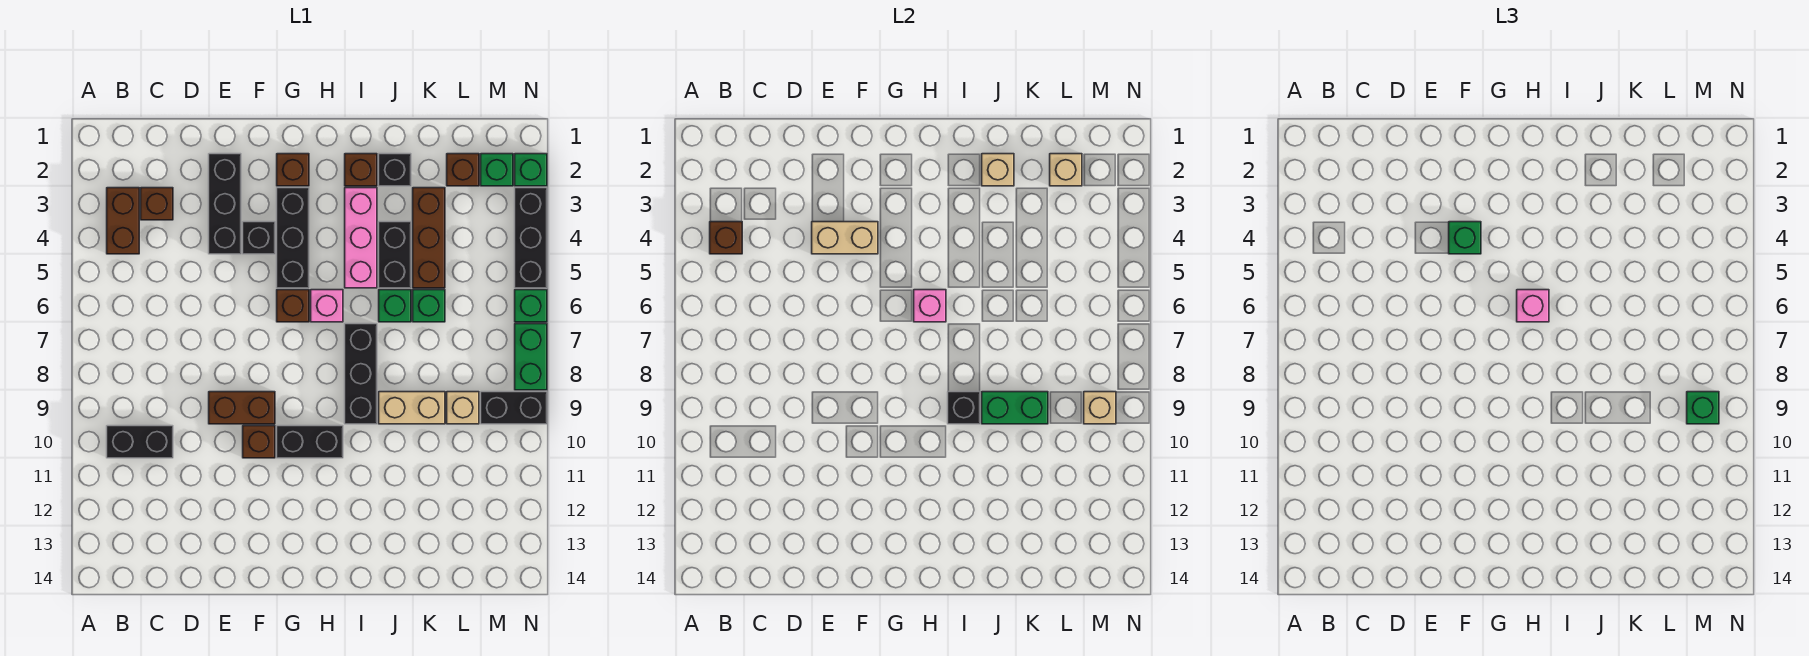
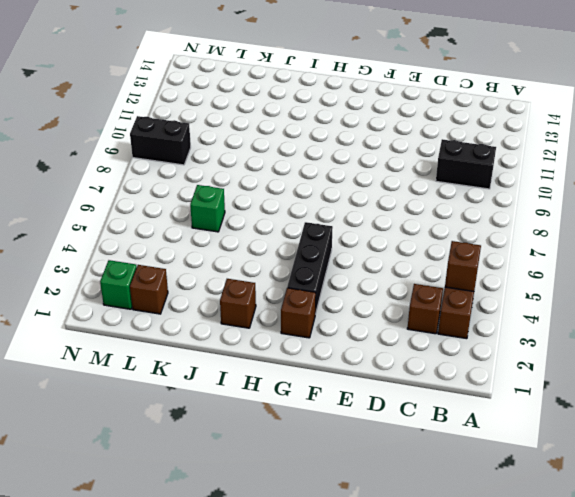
none -> black brick E2:E4 level 1
none -> brown brick E9:F9 level 1
none -> black brick F4 level 1
none -> brown brick F10 level 1

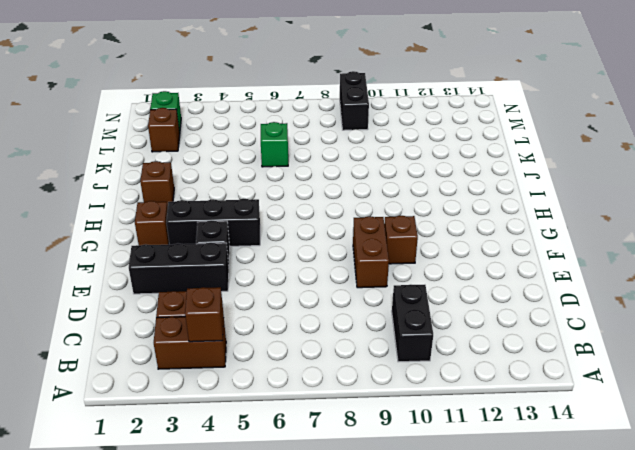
none -> brown brick G6 level 1
none -> black brick G10:H10 level 1
none -> pink brick H6 level 1
none -> pink brick I3:I5 level 1

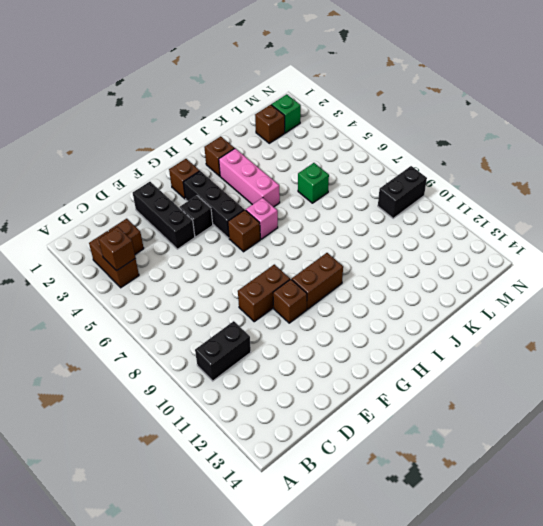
brown brick G10:H10 level 1 -> black brick G10:H10 level 1
none -> black brick I7:I9 level 1
none -> black brick J2 level 1
none -> black brick J4:J5 level 1
none -> green brick J6 level 1

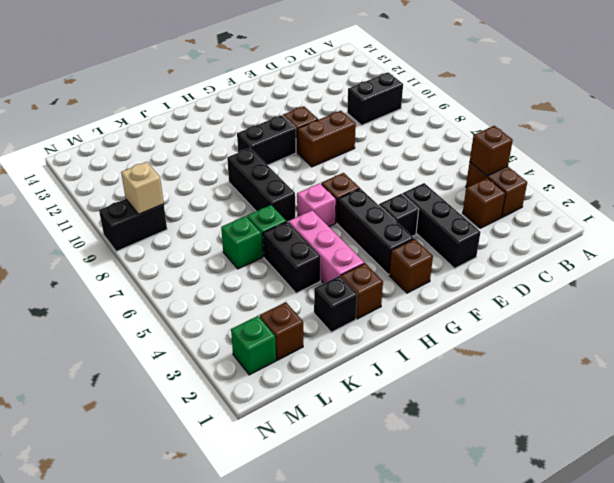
none -> tan brick J9:K9 level 1
none -> brown brick K3:K5 level 1
none -> tan brick L9 level 1
none -> green brick N2 level 1

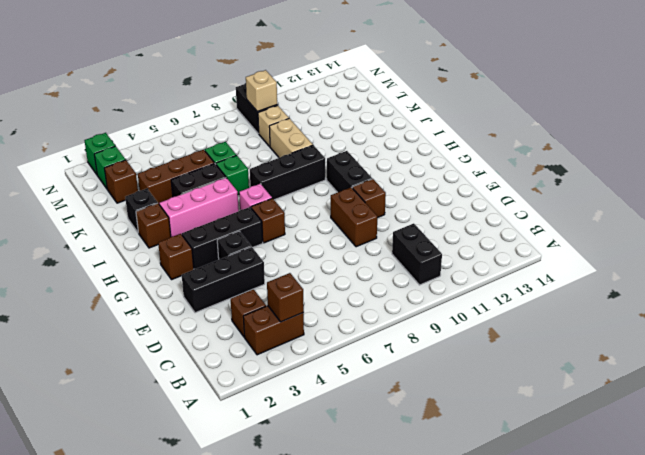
none -> black brick N3:N5 level 1
none -> green brick N6 level 1
none -> green brick N7:N8 level 1
none -> tan brick E4:F4 level 2

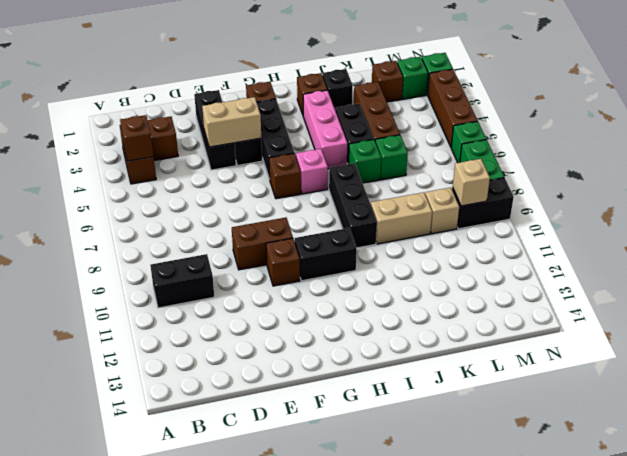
brown brick N3:N5 level 1 -> black brick N3:N5 level 1
none -> pink brick H6 level 2
none -> black brick I9 level 2
none -> tan brick J2 level 2
none -> green brick J9:K9 level 2

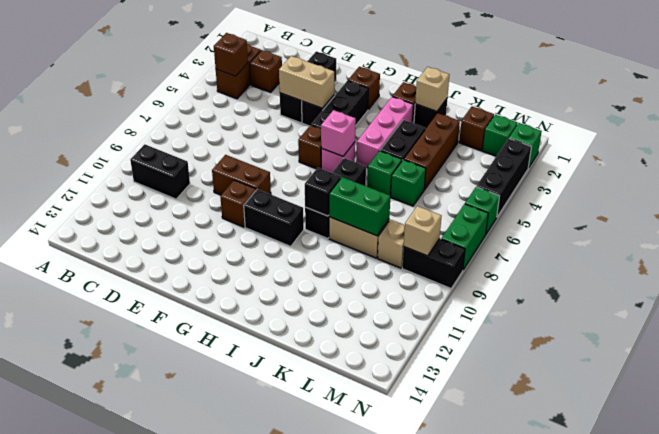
none -> tan brick L2 level 2
none -> green brick F4 level 3
none -> pink brick H6 level 3
none -> green brick M9 level 3

